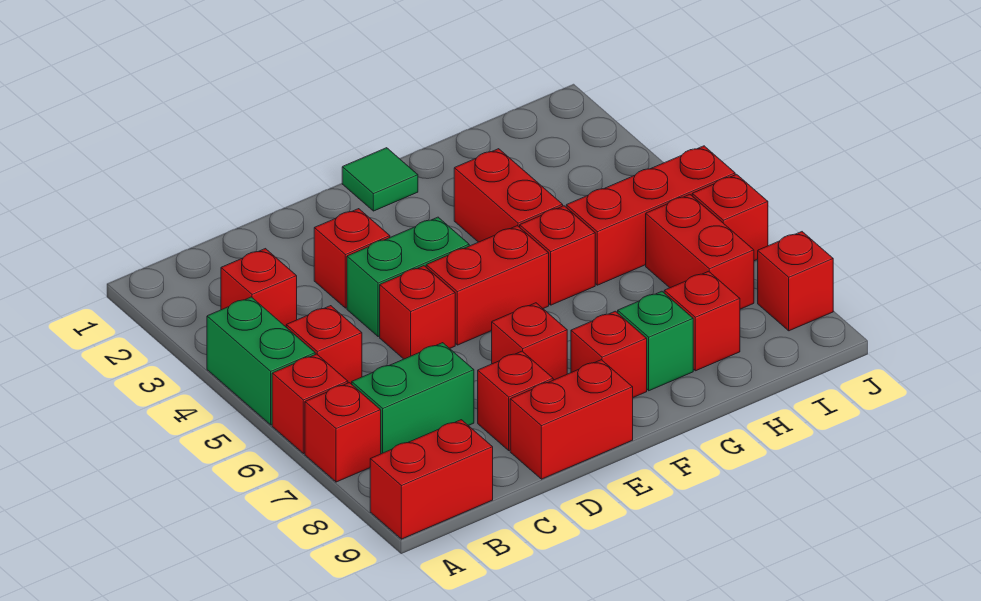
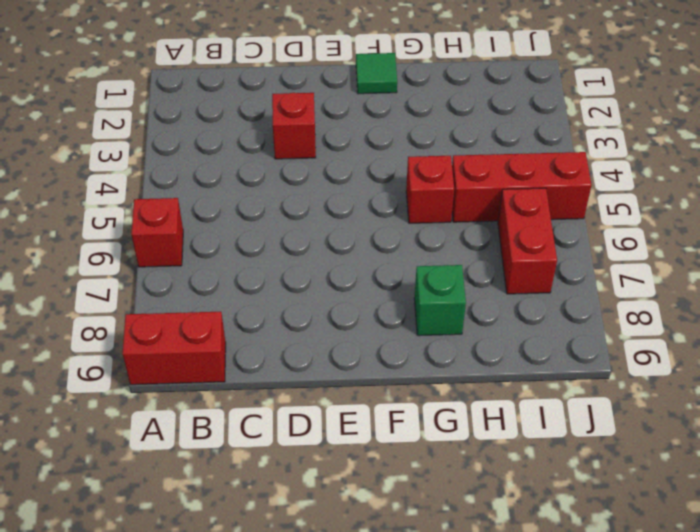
none -> green brick A4:A5 level 1
none -> red brick A7 level 1
none -> red brick B3 level 1

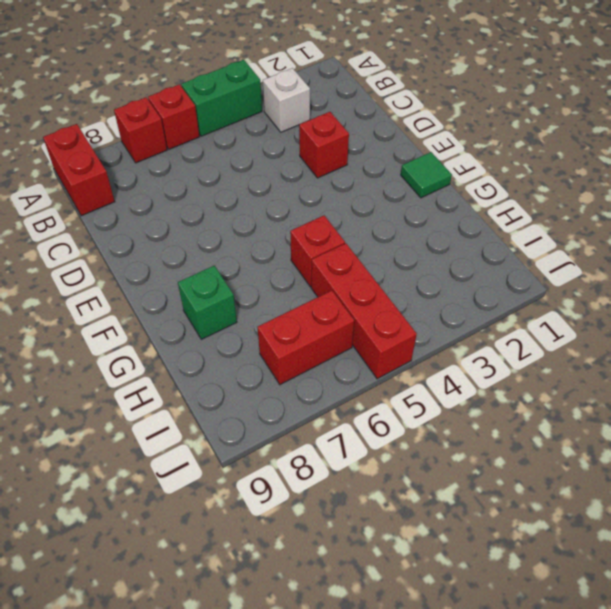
white brick B3 level 1 -> red brick B3 level 1
none -> red brick B5 level 1
none -> green brick B7:C7 level 1
none -> green brick D4:E4 level 1

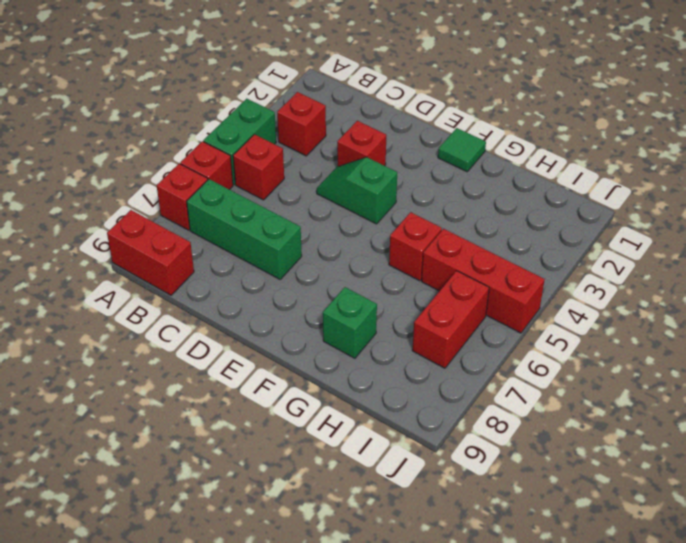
green brick B7:D7 level 1 -> green brick B7:C7 level 1
green slope D4:E4 level 1 top E -> green brick D4:E4 level 1
none -> red brick D5 level 1
none -> red brick D8 level 1
none -> red brick D9:E9 level 1

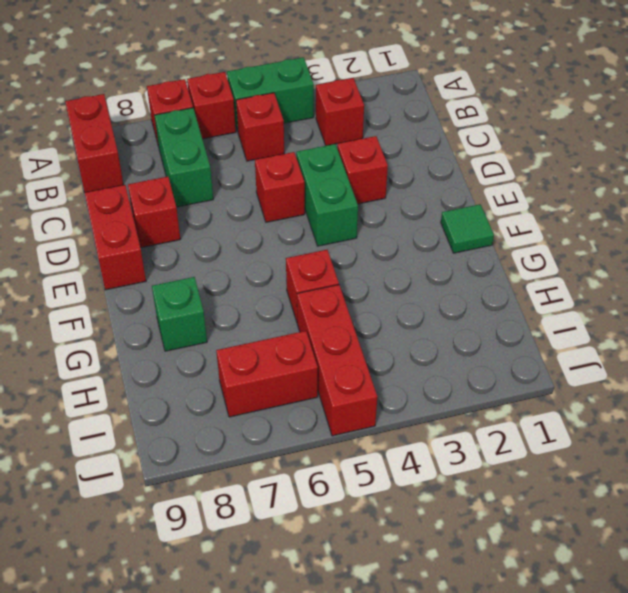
none -> red brick E5:F5 level 1
none -> red brick E7 level 1
none -> red brick F8 level 1

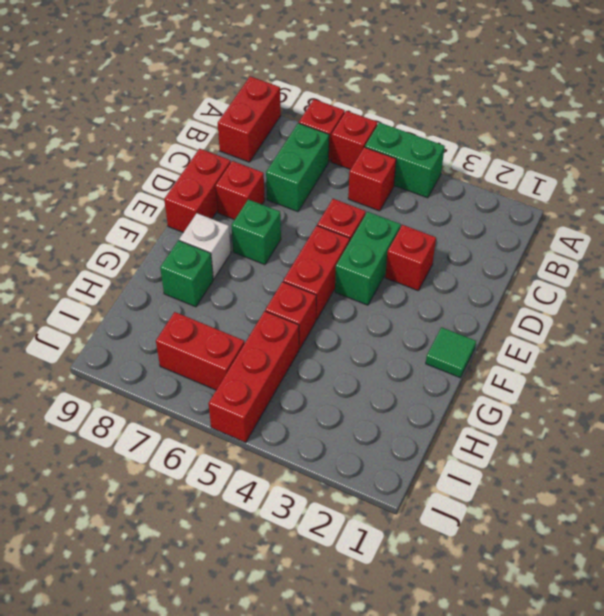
green brick E7 level 1 -> red brick E7 level 1
white brick F8 level 1 -> red brick F8 level 1
none -> red brick B3 level 1
none -> red brick G3:G4 level 1
none -> red brick H8 level 1

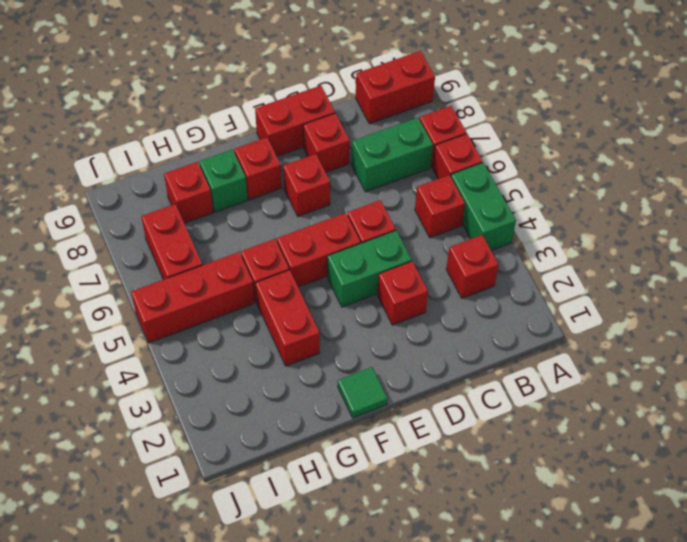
none -> red brick J6 level 1
none -> red brick J8 level 1

